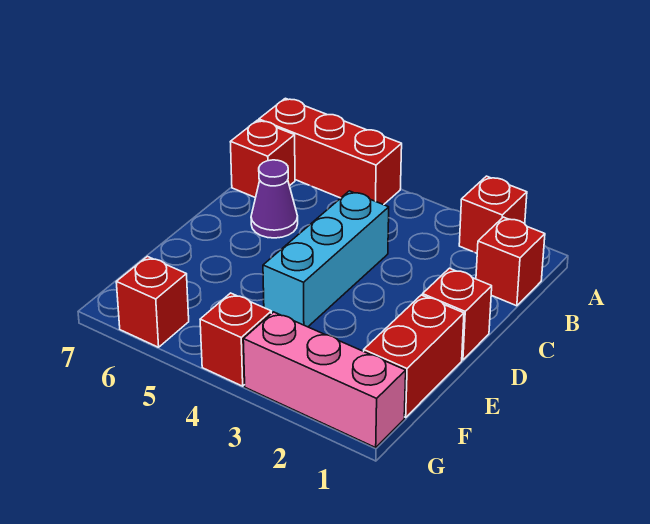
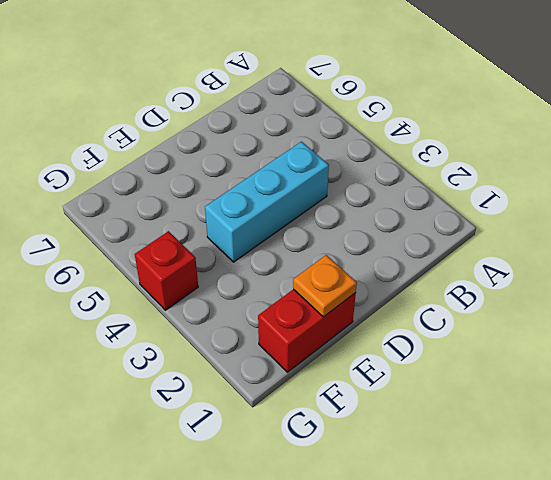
orange plate E1 level 2 -> none
none -> red brick A2 level 1
none -> red brick A5:A7 level 1

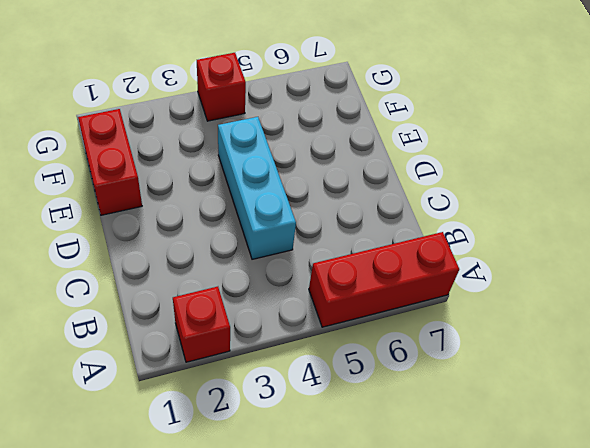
none -> red brick B1 level 1
none -> red brick B7 level 1

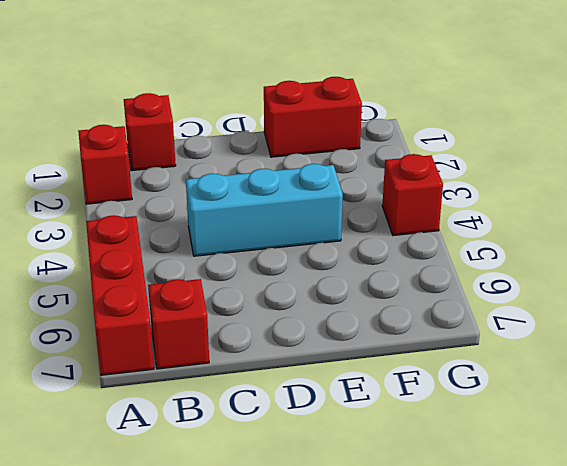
none -> purple cone C6 level 1
none -> red brick D1 level 1

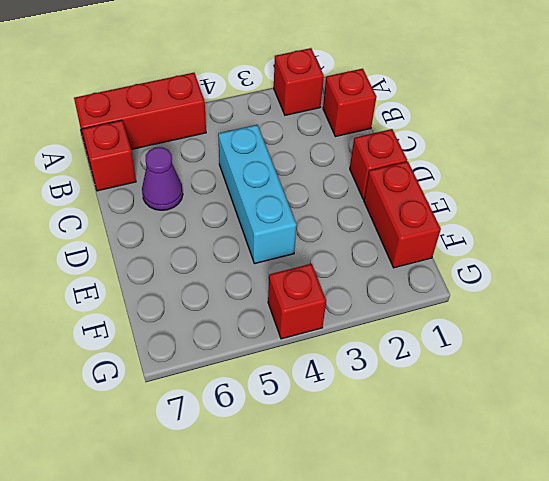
none -> pink brick G1:G3 level 1
none -> red brick G6 level 1

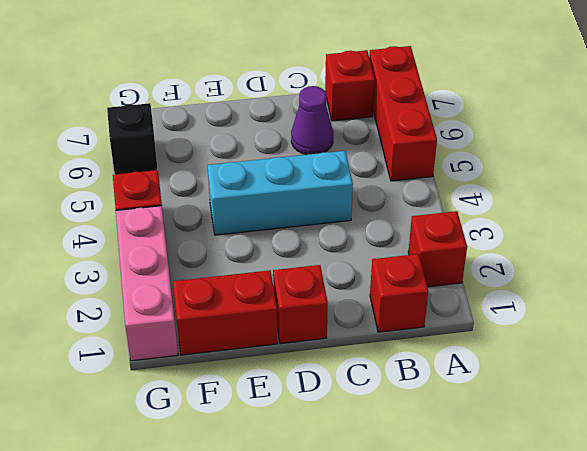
black brick G6 level 1 -> red brick G6 level 1

